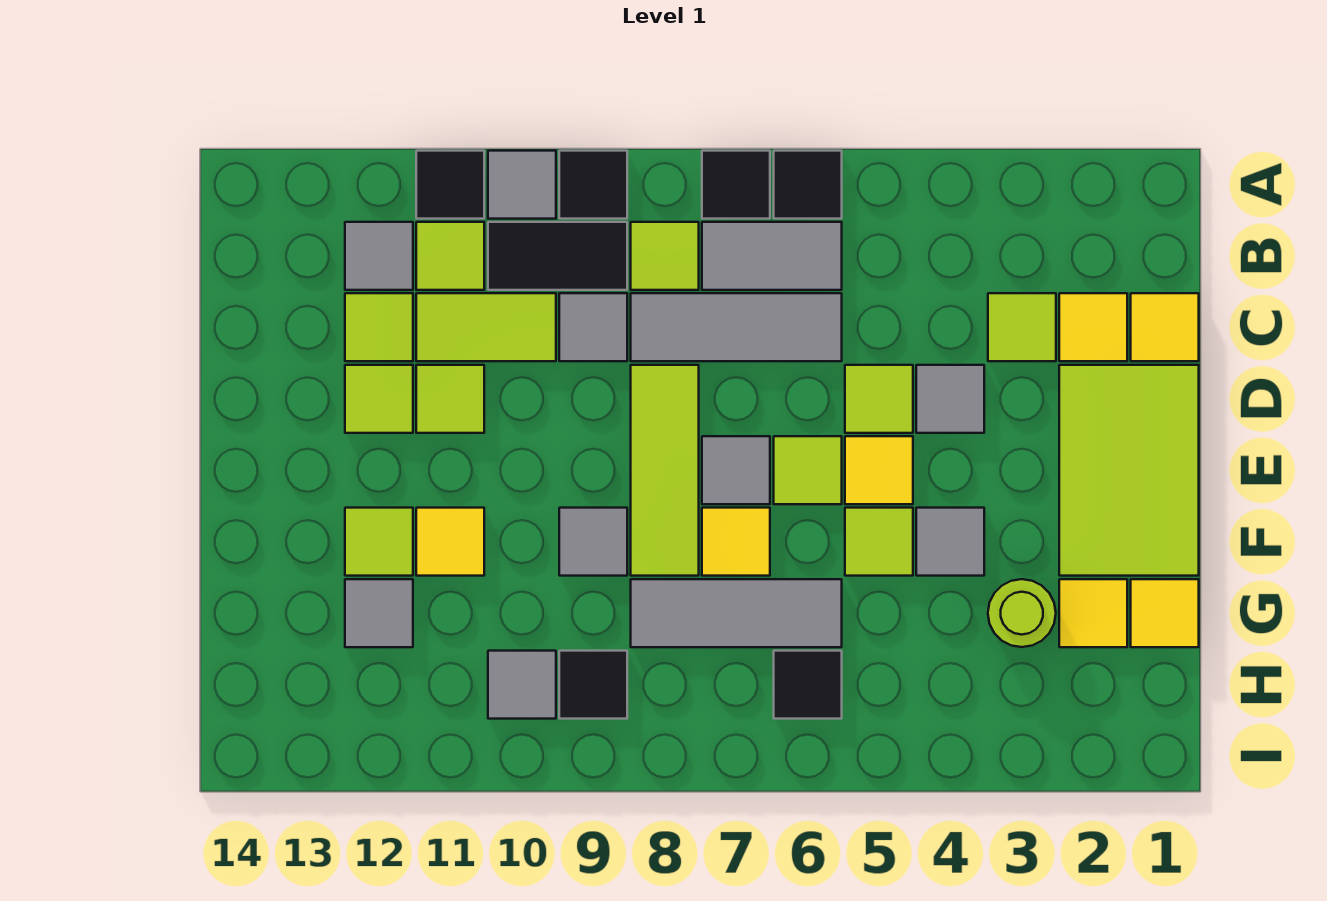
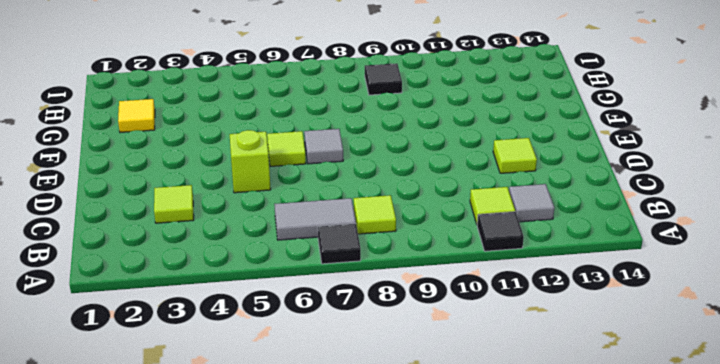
lime brick D5 level 1 -> lime tile D5 level 1
none -> black tile A6 level 1
none -> black tile A9 level 1
none -> grey tile A10 level 1
none -> black tile B9:B10 level 1

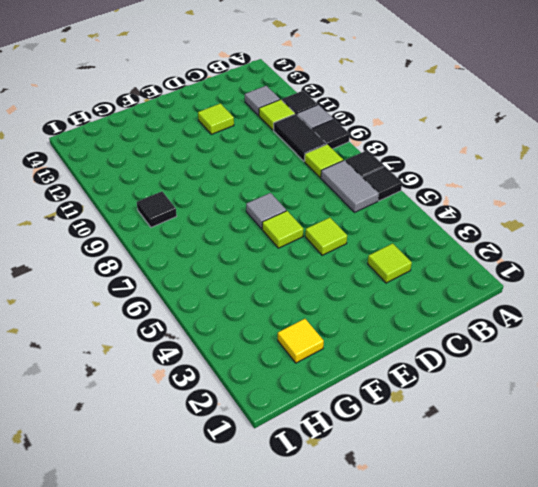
none -> yellow tile C1 level 1
none -> yellow tile C2 level 1
none -> grey tile C6:C8 level 1
none -> grey tile C9 level 1

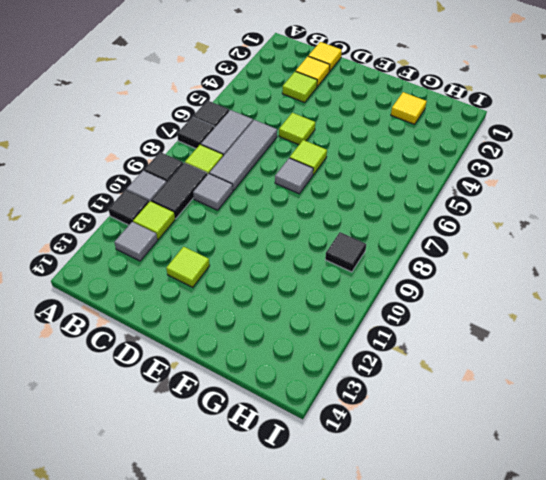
none -> lime tile C10:C11 level 1
none -> lime tile C12 level 1
none -> lime tile D1:F2 level 1
none -> grey tile D4 level 1

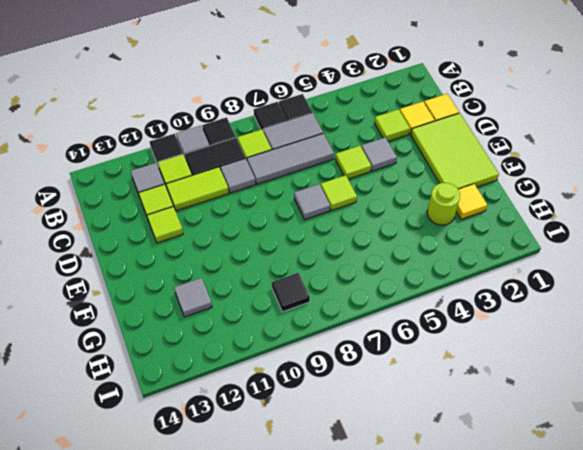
none -> lime tile D8:F8 level 1
none -> lime tile D11 level 1
none -> yellow tile E5 level 1
none -> grey tile F4 level 1

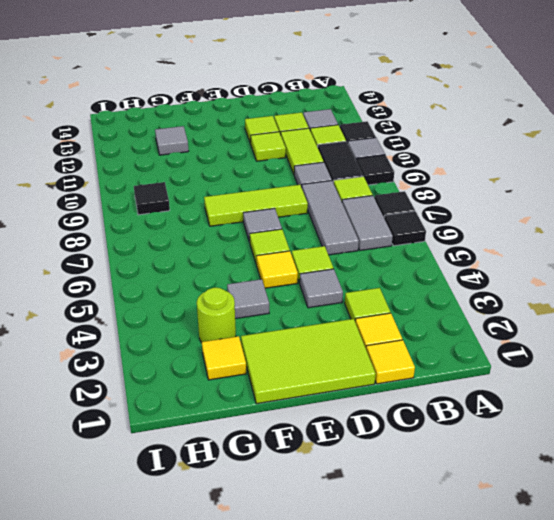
none -> lime tile F5 level 1
none -> yellow tile F7 level 1
none -> grey tile F9 level 1
none -> yellow tile F11 level 1

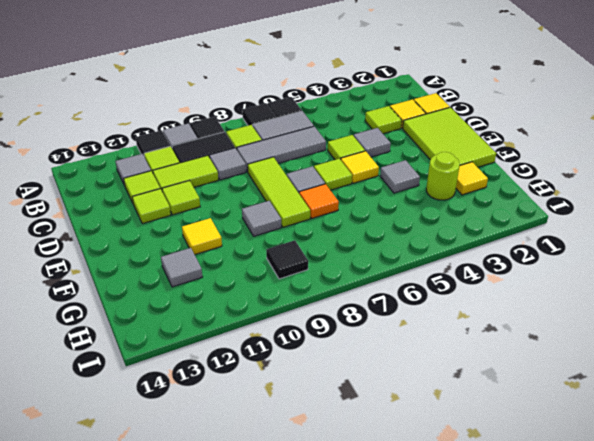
orange tile F7 level 1 -> yellow tile F7 level 1
none -> lime tile F5 level 1
none -> lime tile F12 level 1
none -> yellow tile G1 level 1
none -> grey tile G6:G8 level 1

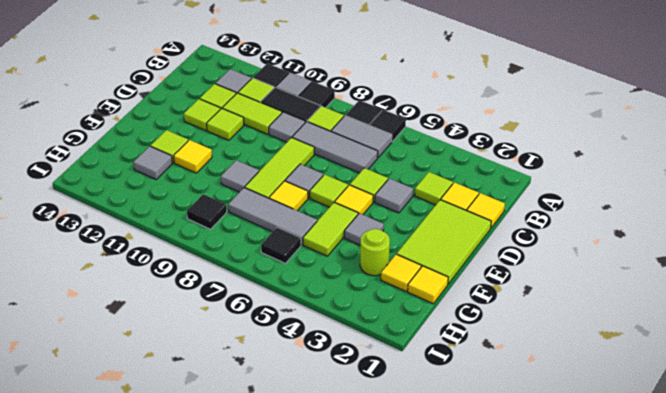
lime tile F5:G5 level 1 -> lime tile F5 level 1
none -> grey tile H10 level 1

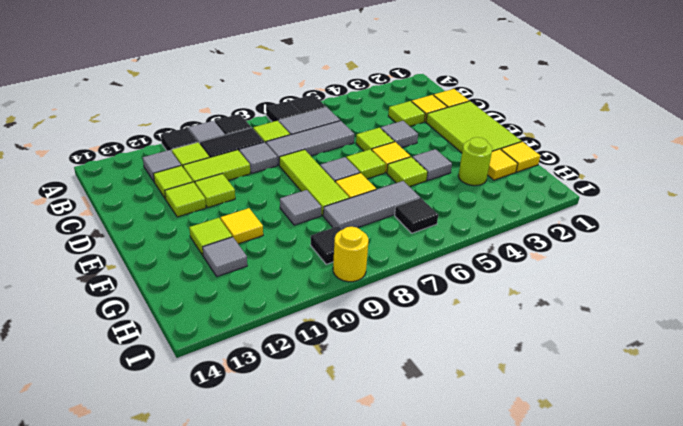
yellow round brick I9 level 1 -> none
none -> grey tile H10 level 1

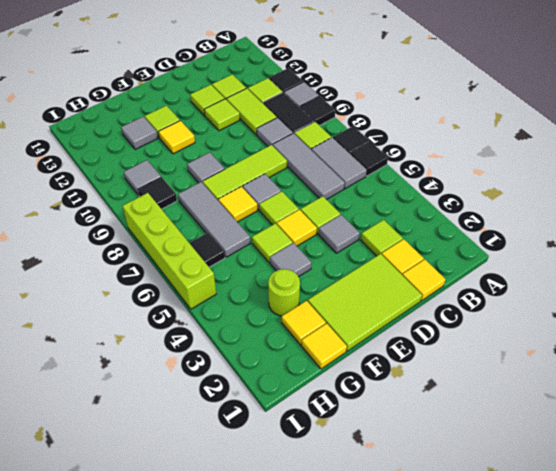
lime brick I5:I8 level 1 -> none
none -> grey tile B12 level 1

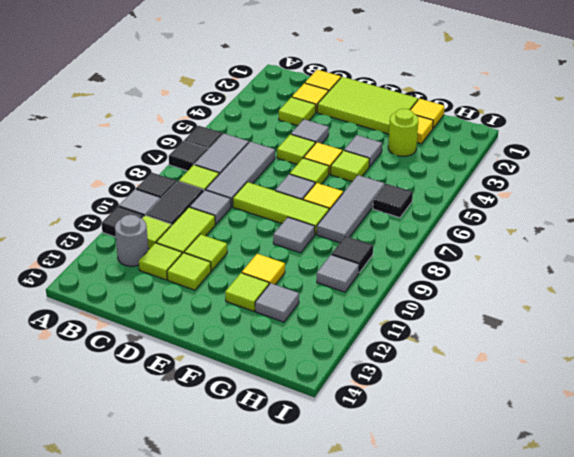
grey round brick B12 level 1 -> grey tile B12 level 1

